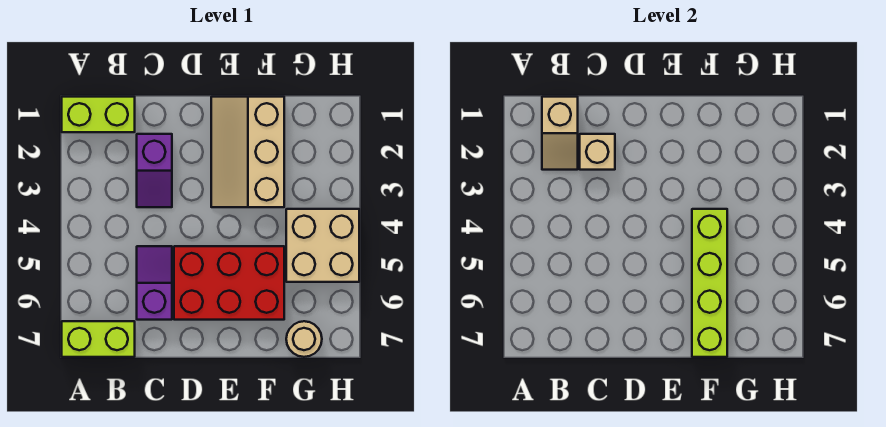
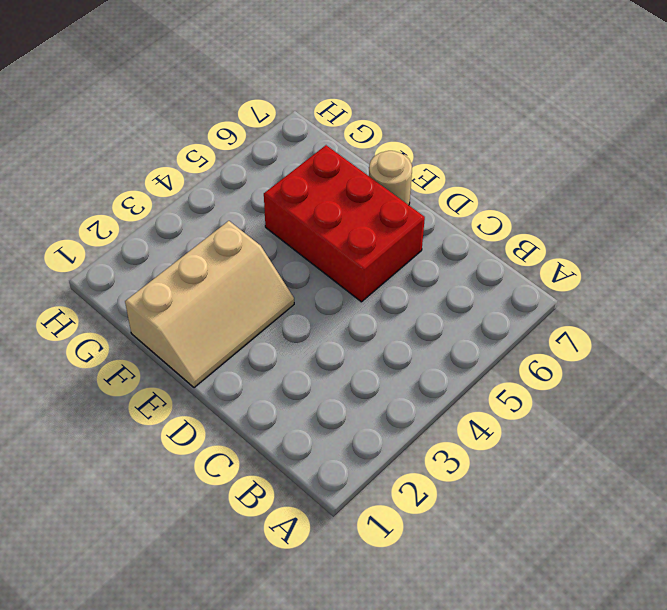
tan round brick E7 level 1 -> tan round brick G7 level 1
none -> lime brick A1:B1 level 1
none -> lime brick A7:B7 level 1

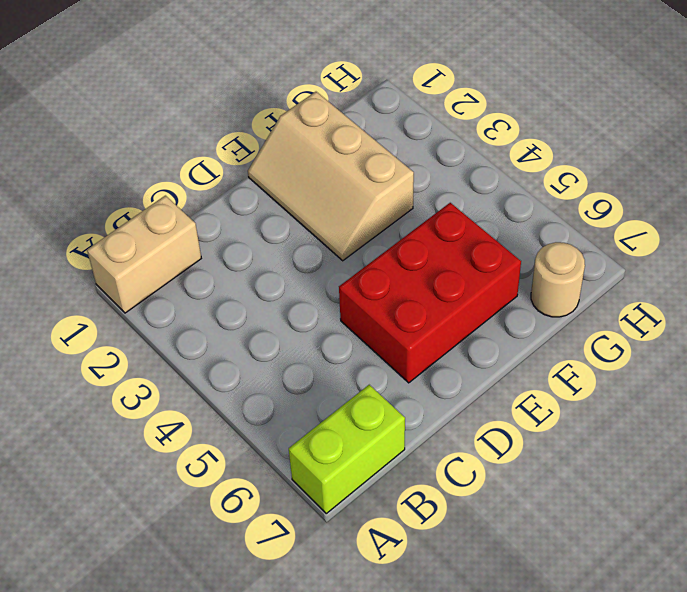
tan brick A1:B1 level 1 -> lime brick A1:B1 level 1
none -> purple slope C2:C3 level 1 top 2
none -> purple slope C5:C6 level 1 top 6

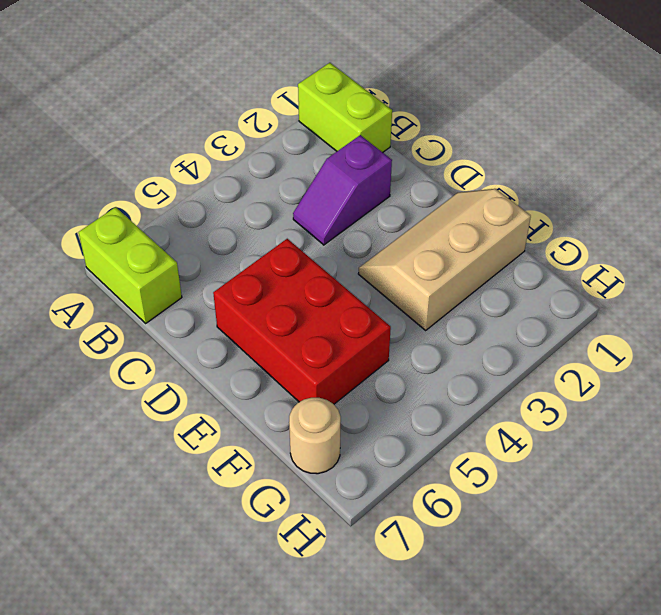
none -> purple slope C5:C6 level 1 top 6
none -> tan brick G4:H5 level 1

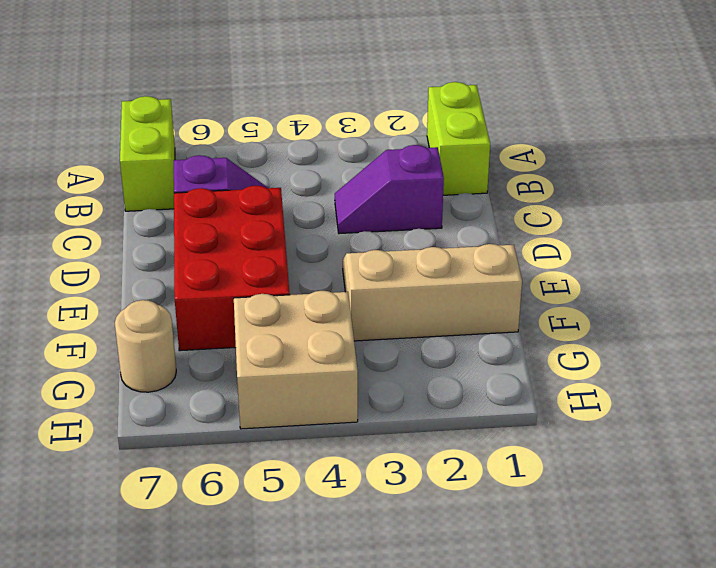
none -> tan slope B1:B2 level 2 top 1
none -> tan brick C2 level 2

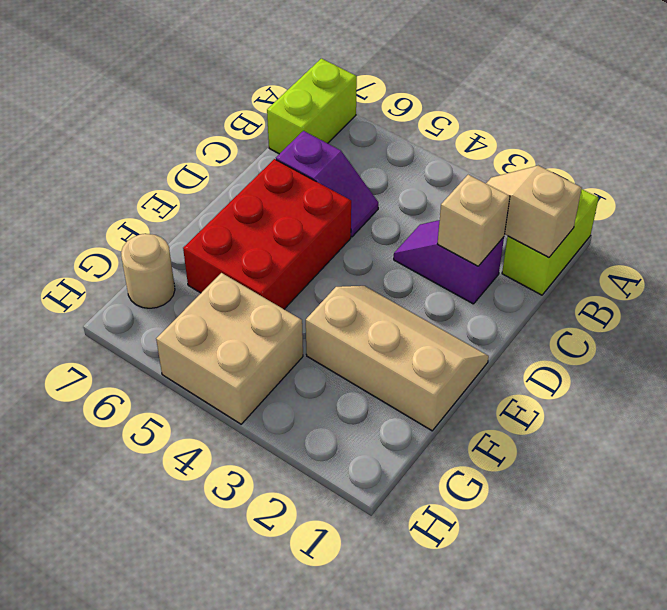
none -> lime brick F4:F7 level 2

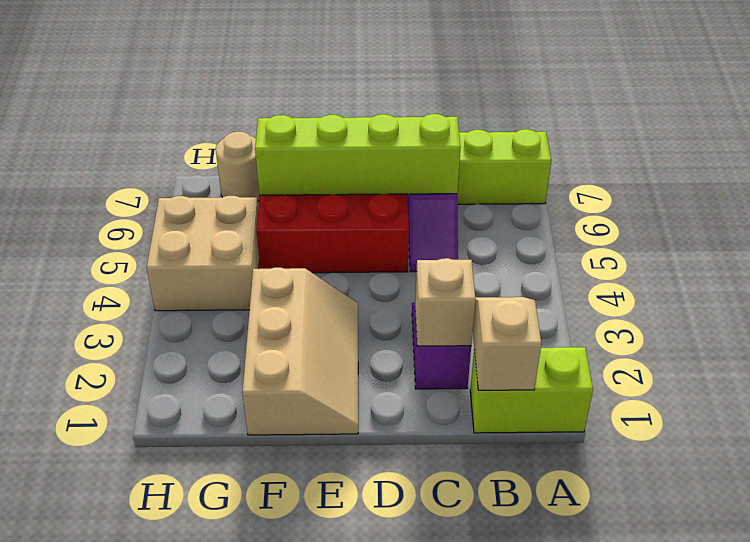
lime brick C6:F6 level 2 -> lime brick F4:F7 level 2

